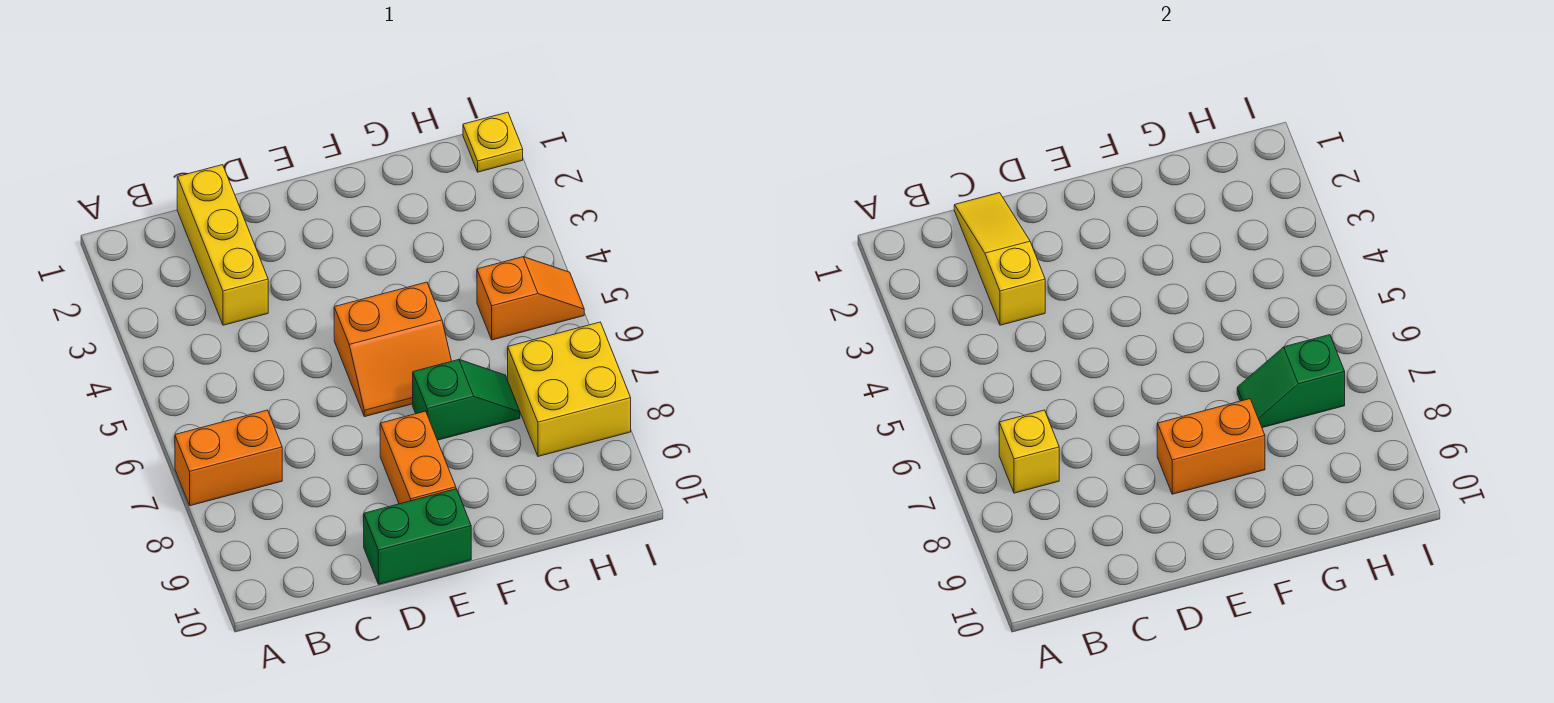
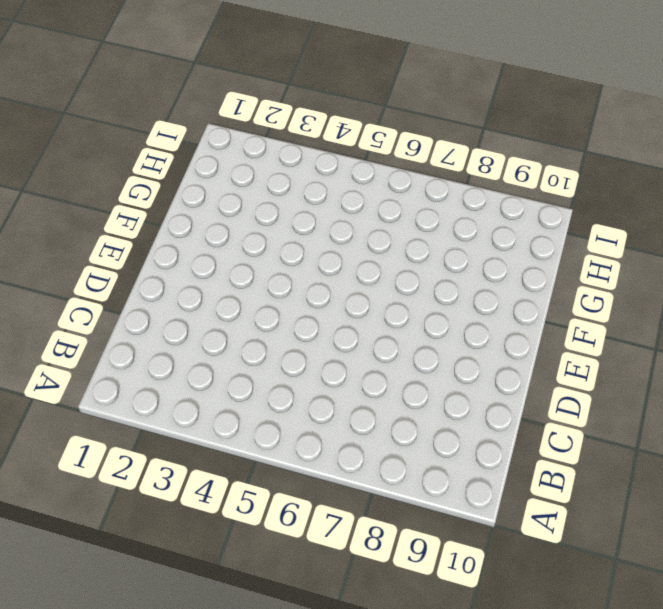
none -> orange brick A7:B7 level 1
none -> yellow brick C1:C3 level 1
none -> green brick D10:E10 level 1

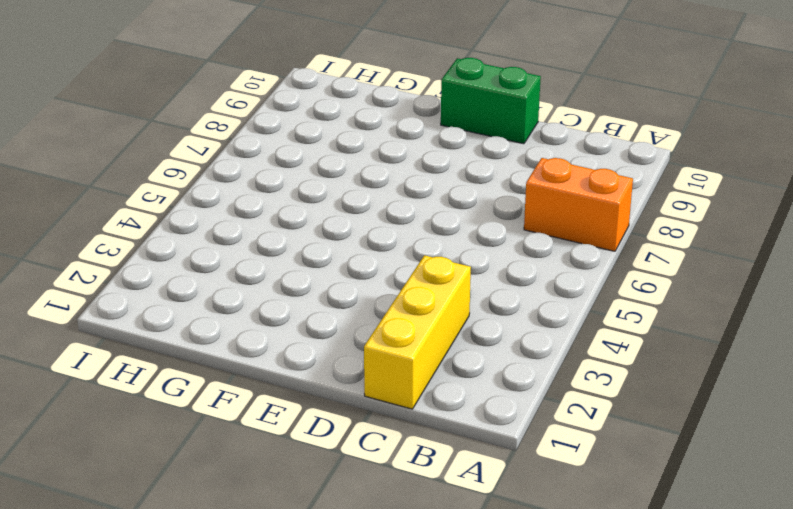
none -> orange slope E5:F6 level 1 top 5
none -> orange brick E8:E9 level 1
none -> green slope F7:G7 level 1 top F

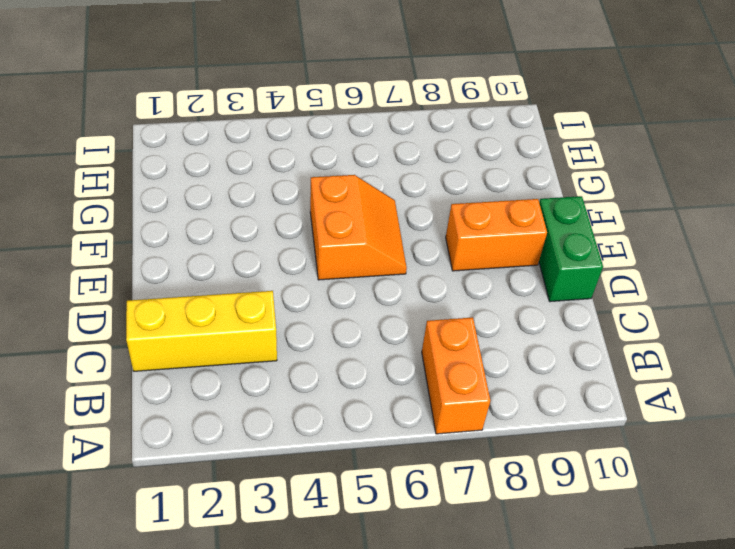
none -> green slope F7:G7 level 1 top F
none -> orange slope H5:I5 level 1 top H
none -> yellow brick H7:I8 level 1

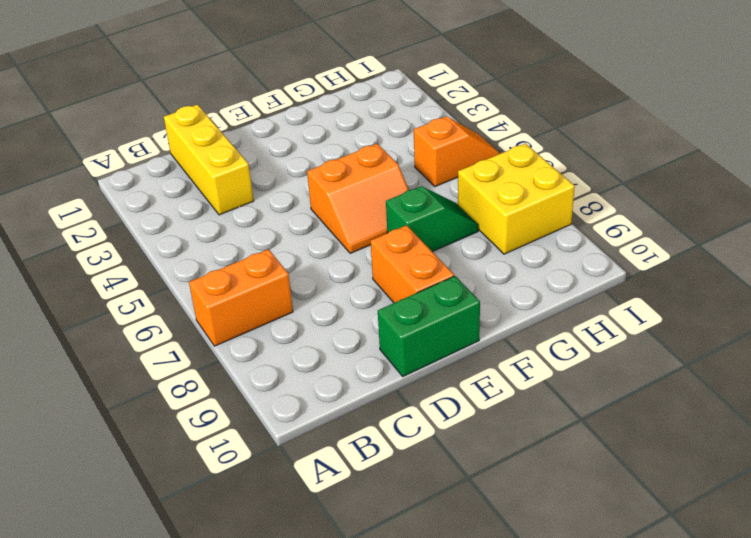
none -> yellow plate I1 level 1
none -> yellow brick B7 level 2
none -> yellow slope C1:C3 level 2 top 3

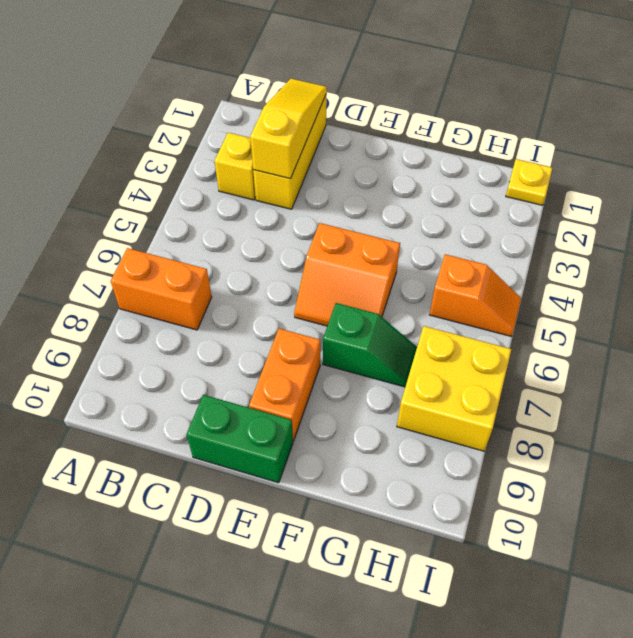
yellow brick B3 level 1 -> yellow brick B7 level 2
none -> orange brick E8:F8 level 2
none -> green slope G7:H7 level 2 top H

